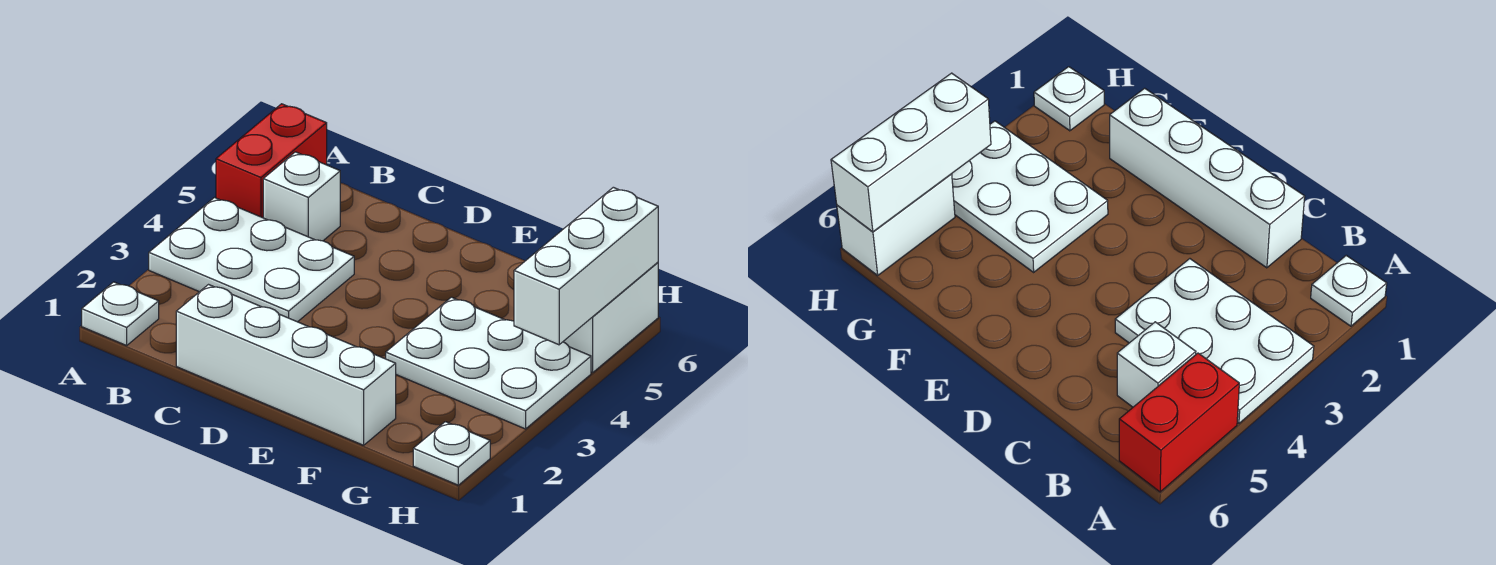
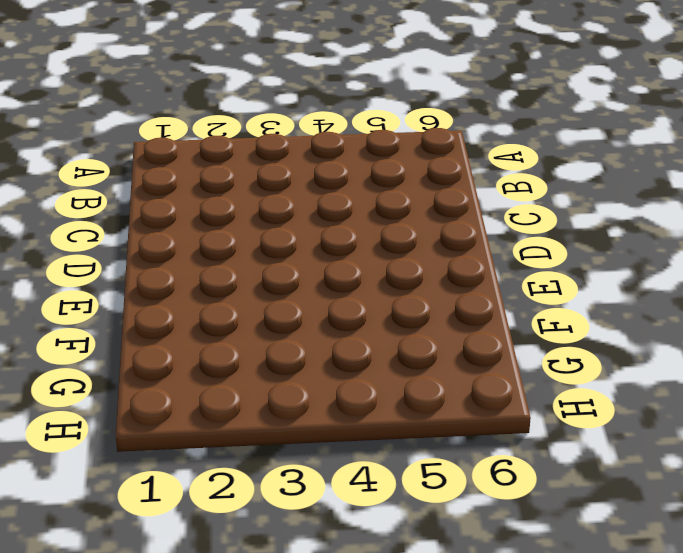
none -> white plate A1 level 1
none -> white plate A3:C4 level 1

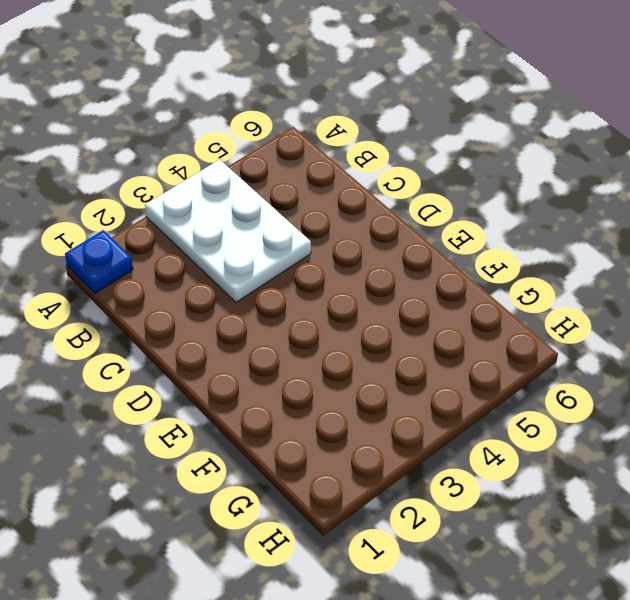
blue plate A1 level 1 -> white plate A1 level 1
none -> red brick A5:A6 level 1
none -> white brick B5 level 1

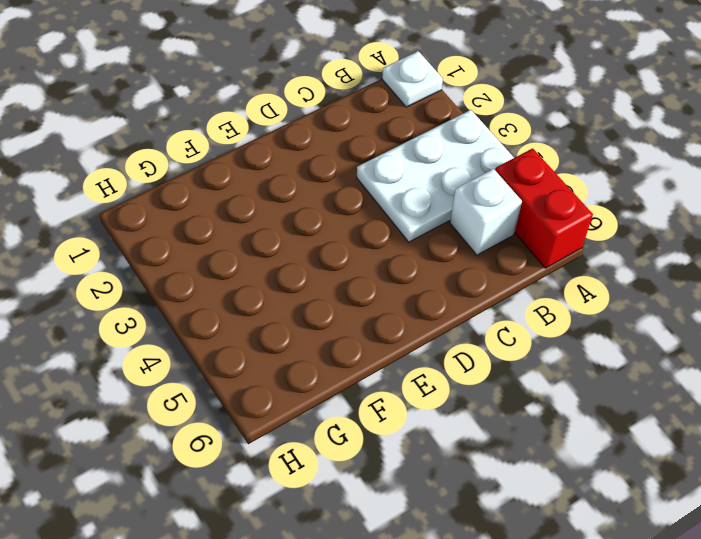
none -> white brick C1:F1 level 1
none -> white plate F3:H4 level 1

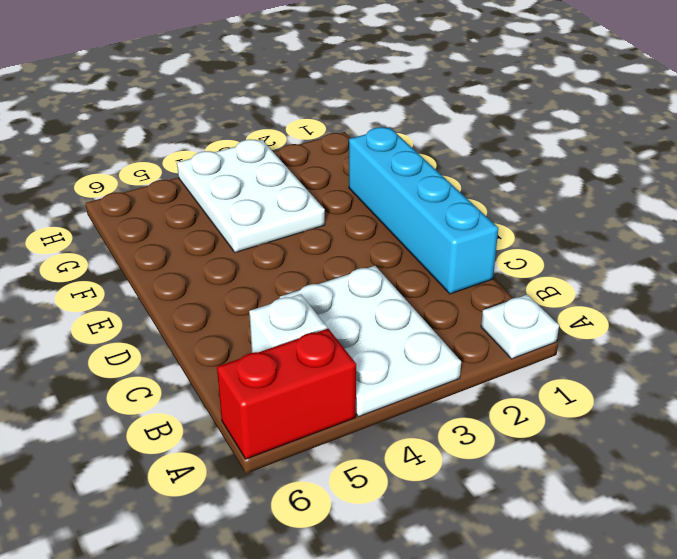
cyan brick C1:F1 level 1 -> white brick C1:F1 level 1
none -> white plate H1 level 1
none -> white brick H5:H6 level 1

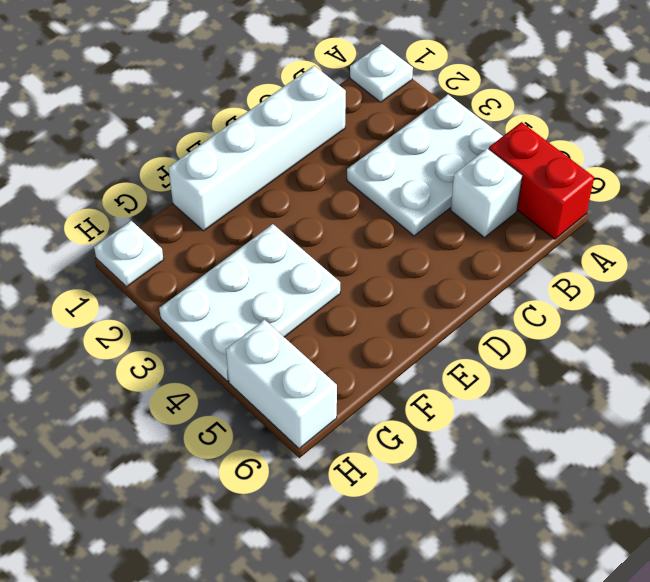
none -> white brick H4:H6 level 2

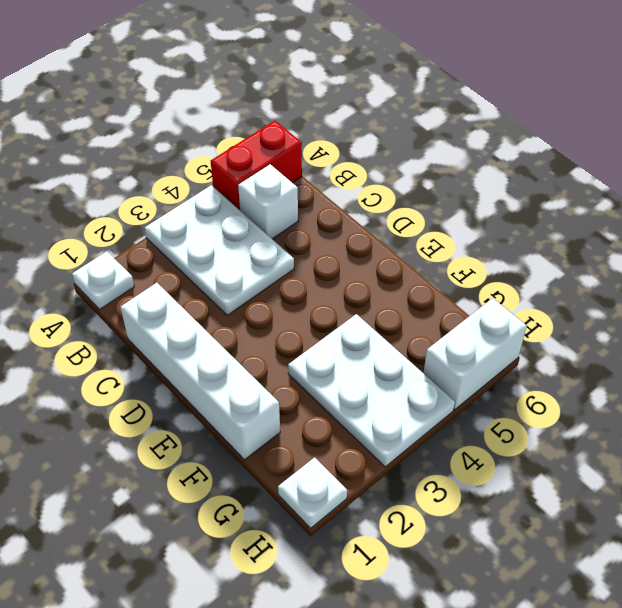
none -> white brick H4:H6 level 2

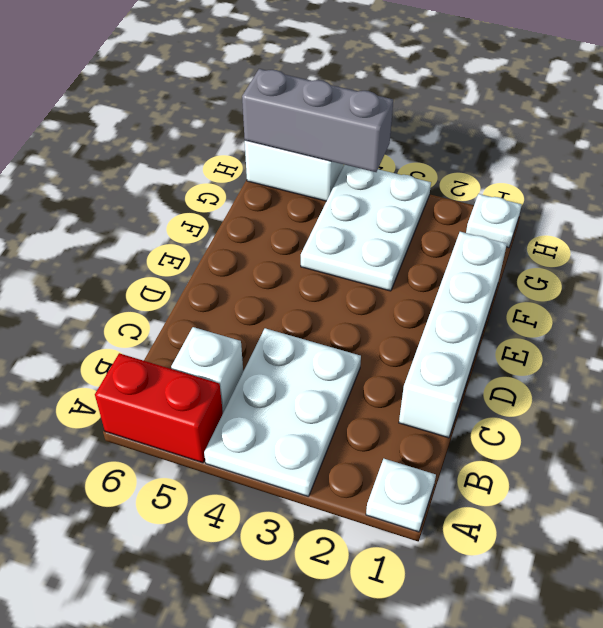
grey brick H4:H6 level 2 -> white brick H4:H6 level 2

